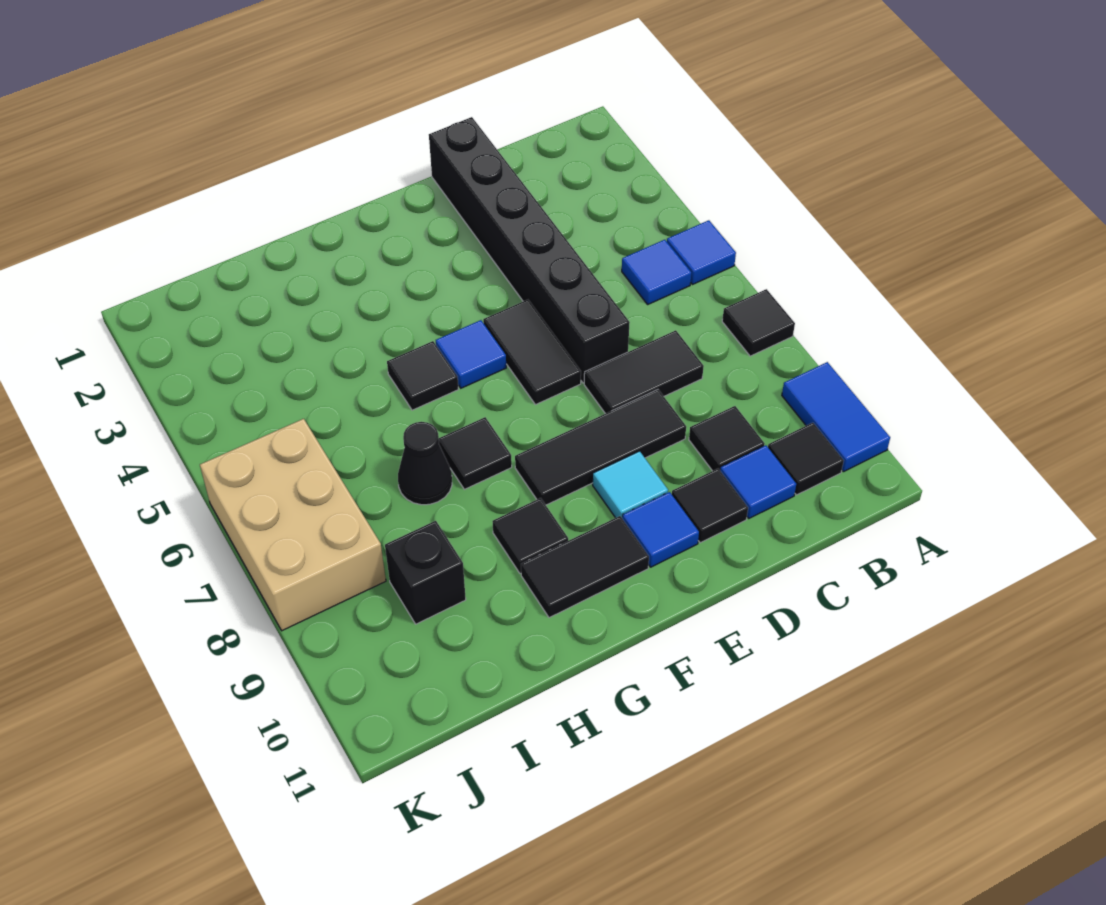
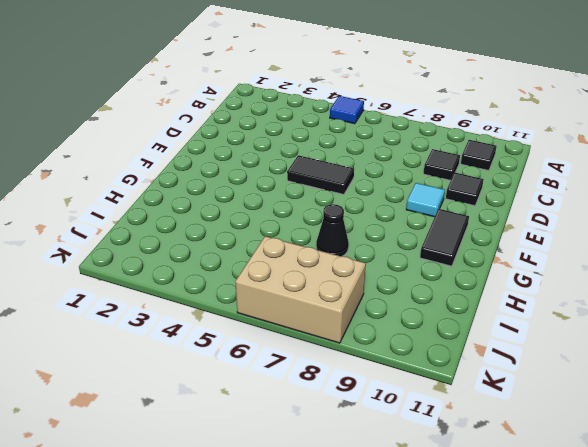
none -> black tile A7 level 1
none -> blue tile A9:A10 level 1
none -> blue tile B5 level 1

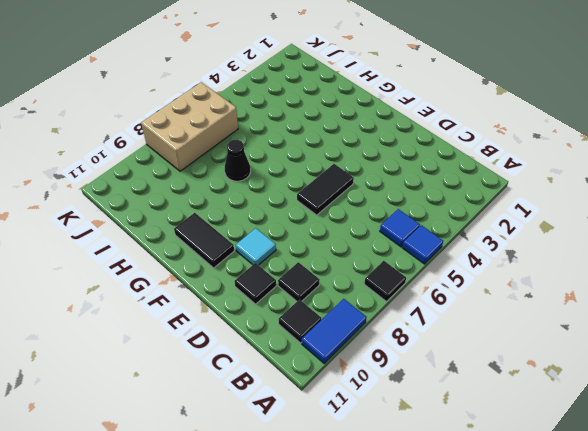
none -> black tile C7:D7 level 1
none -> blue tile C10 level 1
none -> black brick D1:D6 level 1

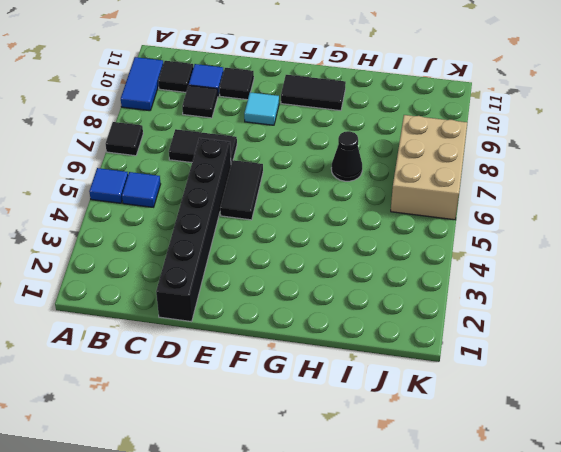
none -> black tile D8:F8 level 1
none -> blue tile E10 level 1
none -> blue tile F5 level 1

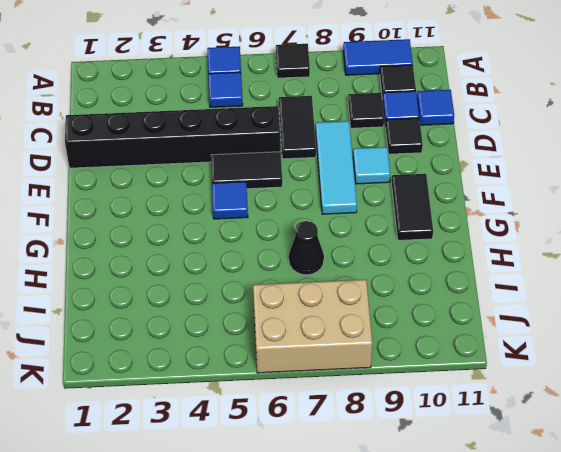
blue tile C11 level 1 -> blue tile E10 level 1
cyan tile D8:F8 level 1 -> black tile D8:F8 level 1
none -> black tile G5 level 1
none -> black tile G7 level 1
none -> black tile G9 level 1

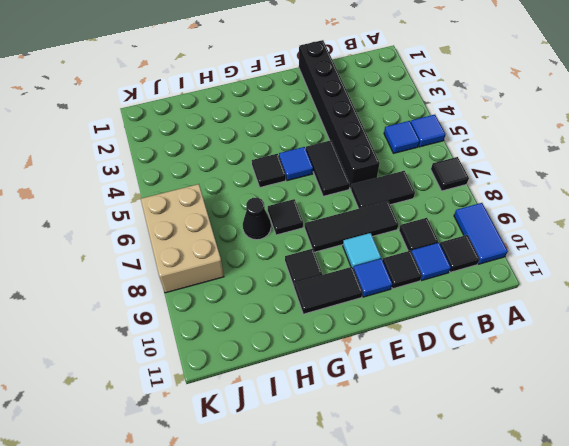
none -> black brick I9 level 1

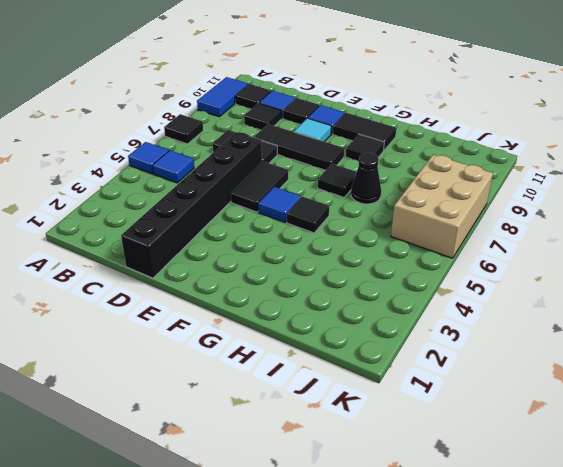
none -> black brick I9 level 1

